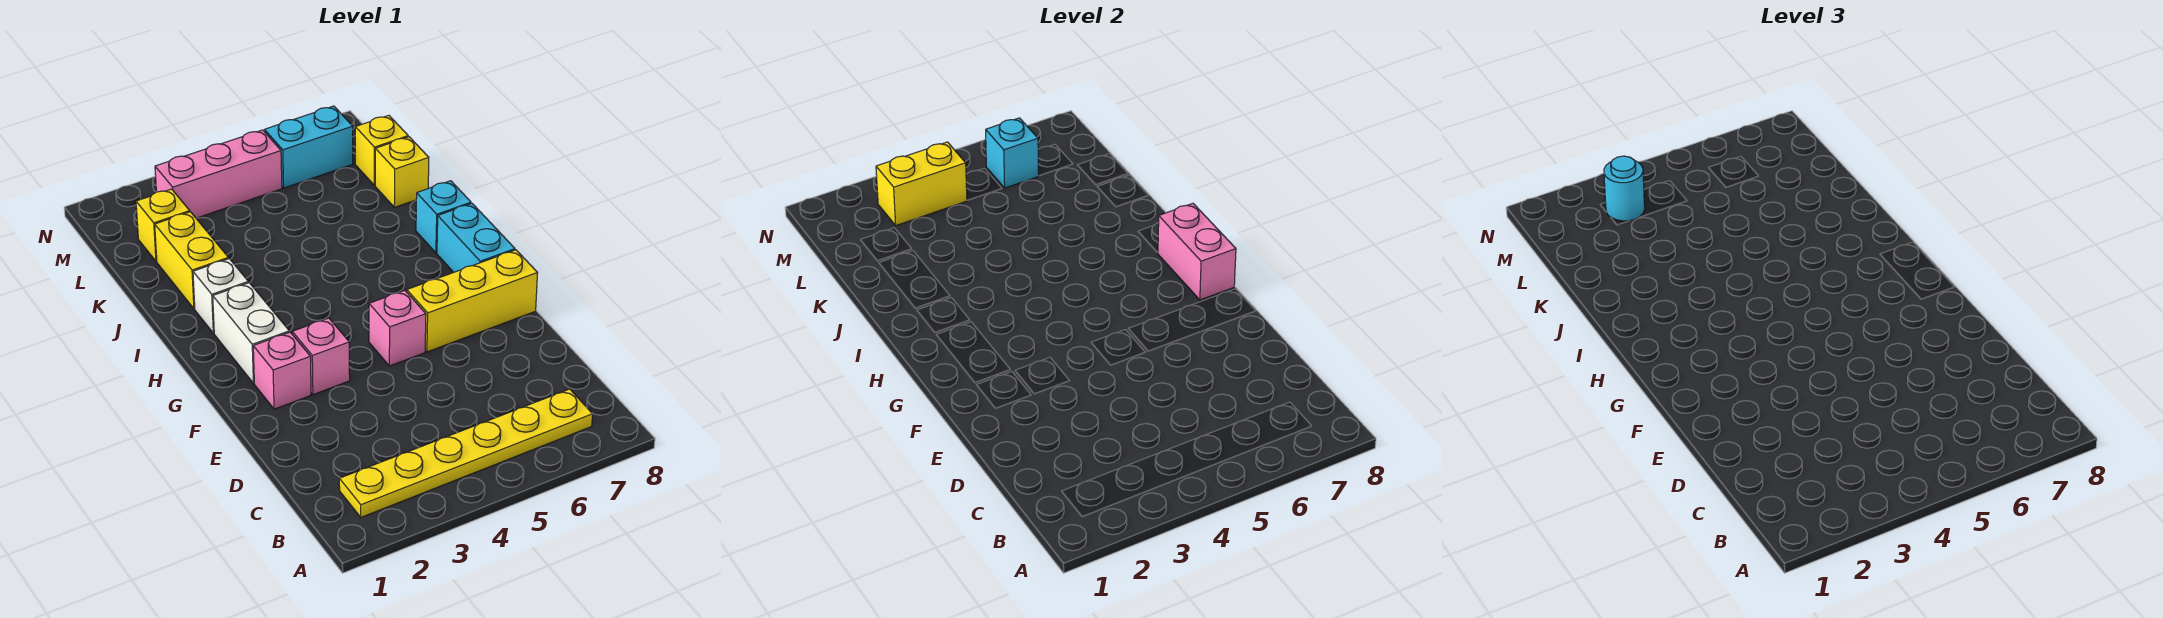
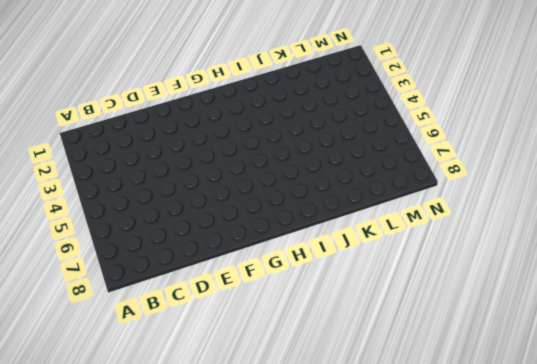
none -> yellow plate B2:B7 level 1
none -> pink brick F2 level 1
none -> pink brick F3 level 1

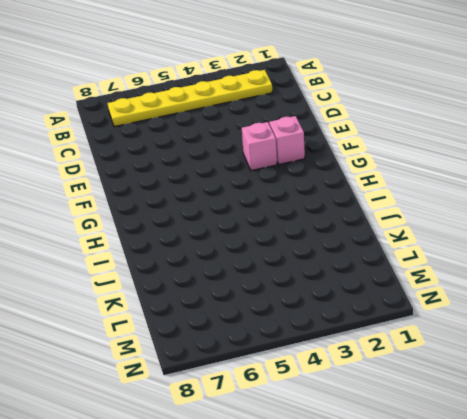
none -> pink brick F5 level 1
none -> yellow brick F6:F8 level 1
none -> white brick G2:H2 level 1

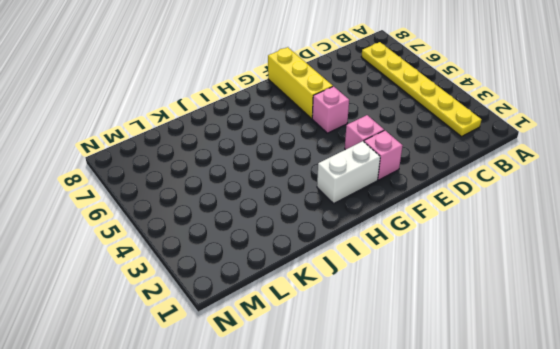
none -> cyan brick G8:H8 level 1
none -> white brick I2 level 1
none -> cyan brick I8 level 1

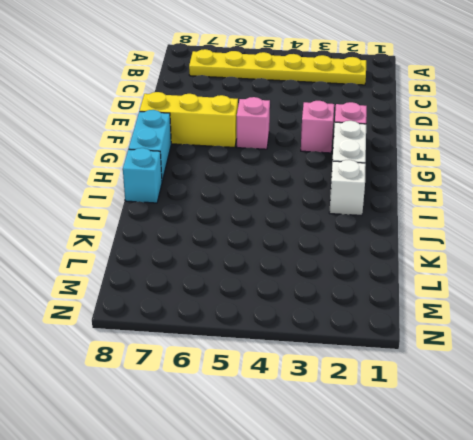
none -> yellow brick J2:K2 level 1
none -> yellow brick K8 level 1
none -> yellow brick L2 level 1

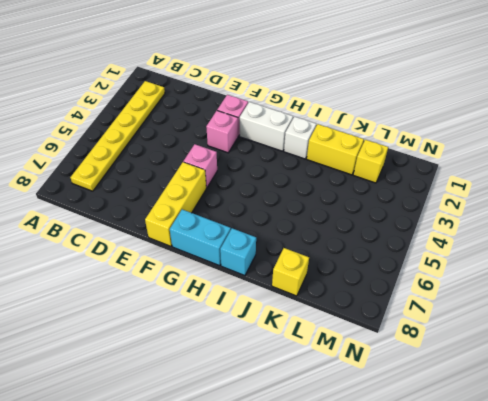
none -> yellow brick L8 level 1
none -> pink brick M3:M5 level 1
none -> cyan brick M6:M7 level 1

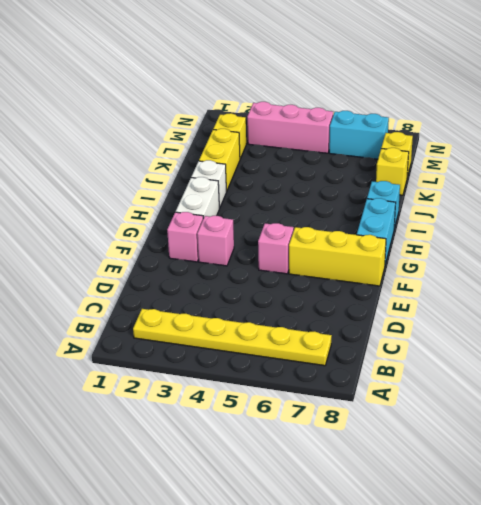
none -> pink brick G8:H8 level 2
none -> yellow brick M3:M4 level 2
none -> cyan brick M6 level 2

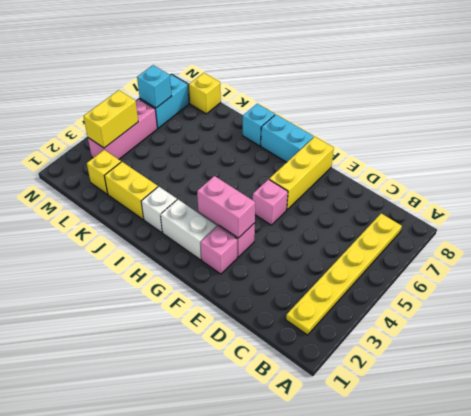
pink brick F3:G3 level 2 -> pink brick G8:H8 level 2
none -> yellow brick K8 level 1
none -> cyan round brick M3 level 3

